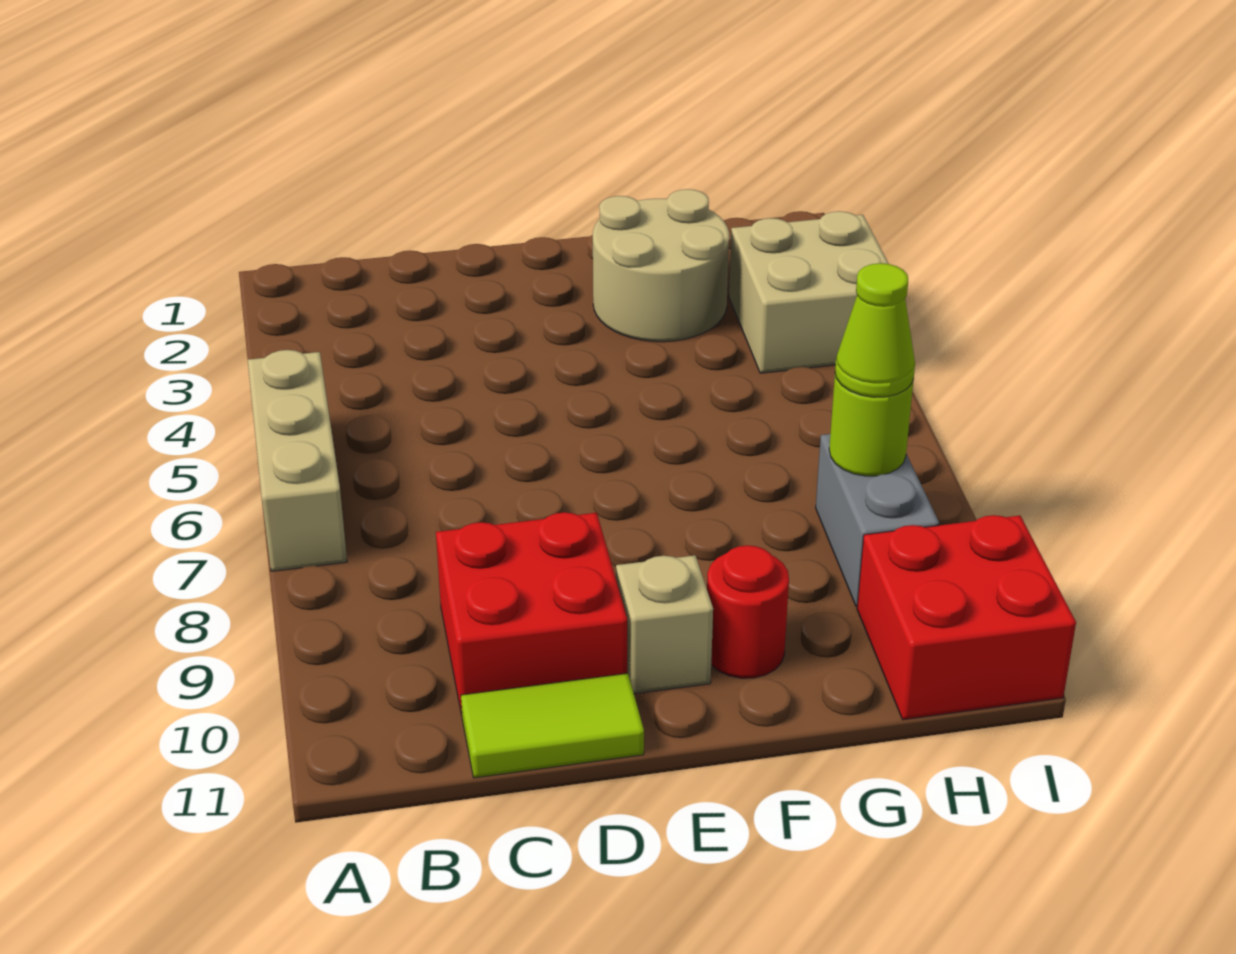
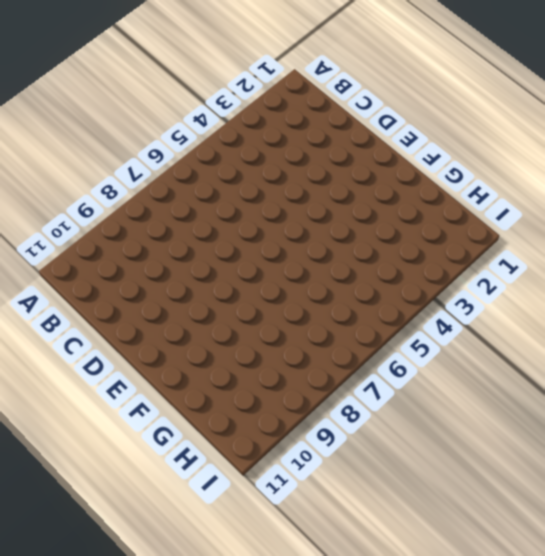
none -> tan brick A5:A7 level 1
none -> red brick C9:D10 level 1

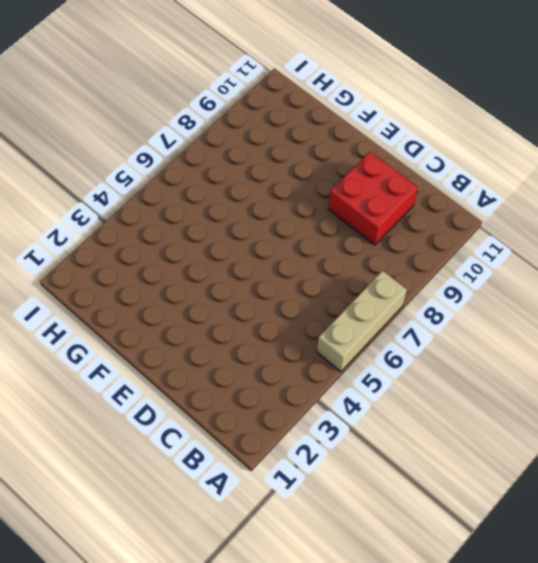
none -> lime tile C11:D11 level 1
none -> tan brick E10 level 1

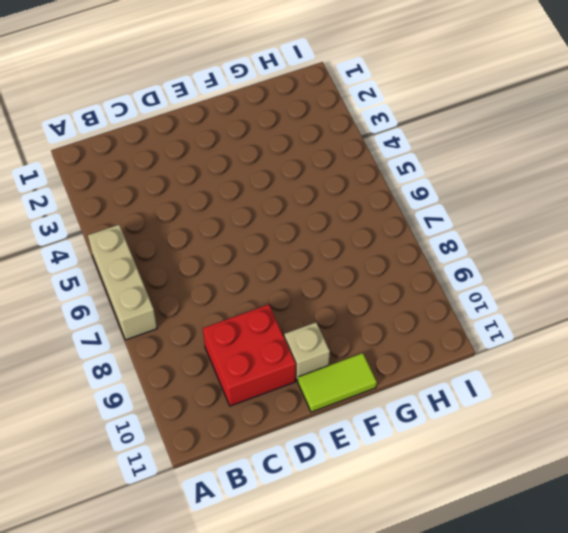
lime tile E11:F11 level 1 -> lime tile C11:D11 level 1
none -> tan round brick F2:G3 level 1
none -> red round brick F10 level 1

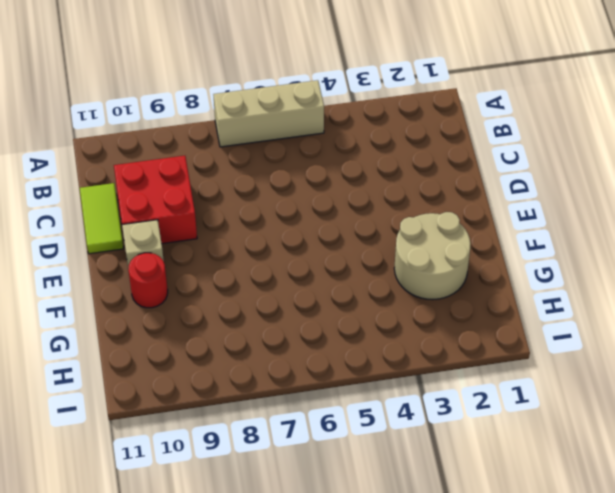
none -> tan brick H3:I4 level 1
none -> grey brick H8:H9 level 1

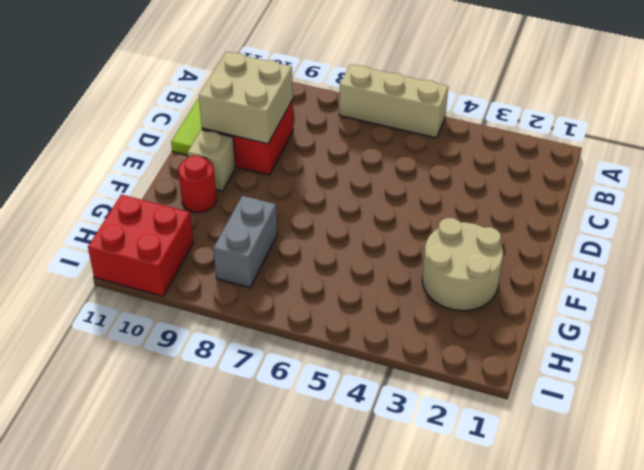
tan brick C9:D10 level 2 -> tan brick H3:I4 level 1
grey brick G8:H8 level 1 -> grey brick H8:H9 level 1
none -> lime round brick H8 level 2
none -> lime cone H8 level 3

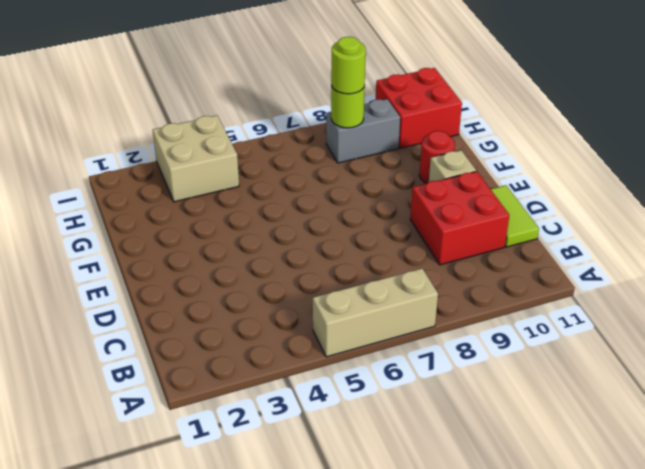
lime round brick H8 level 3 -> lime cone H8 level 3
none -> tan round brick F2:G3 level 1

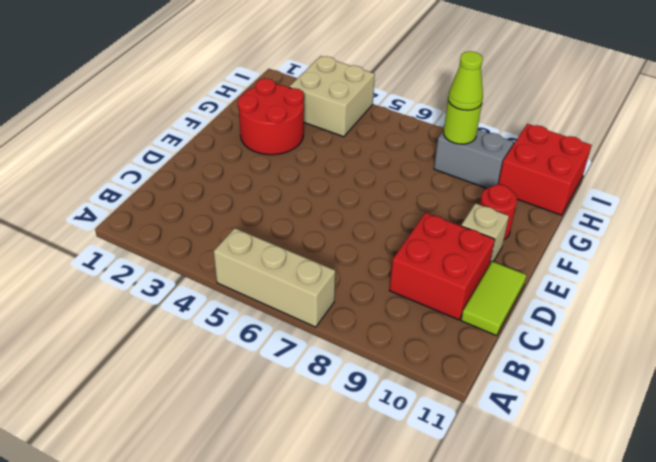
red round brick F2:G3 level 1 -> tan round brick F2:G3 level 1

